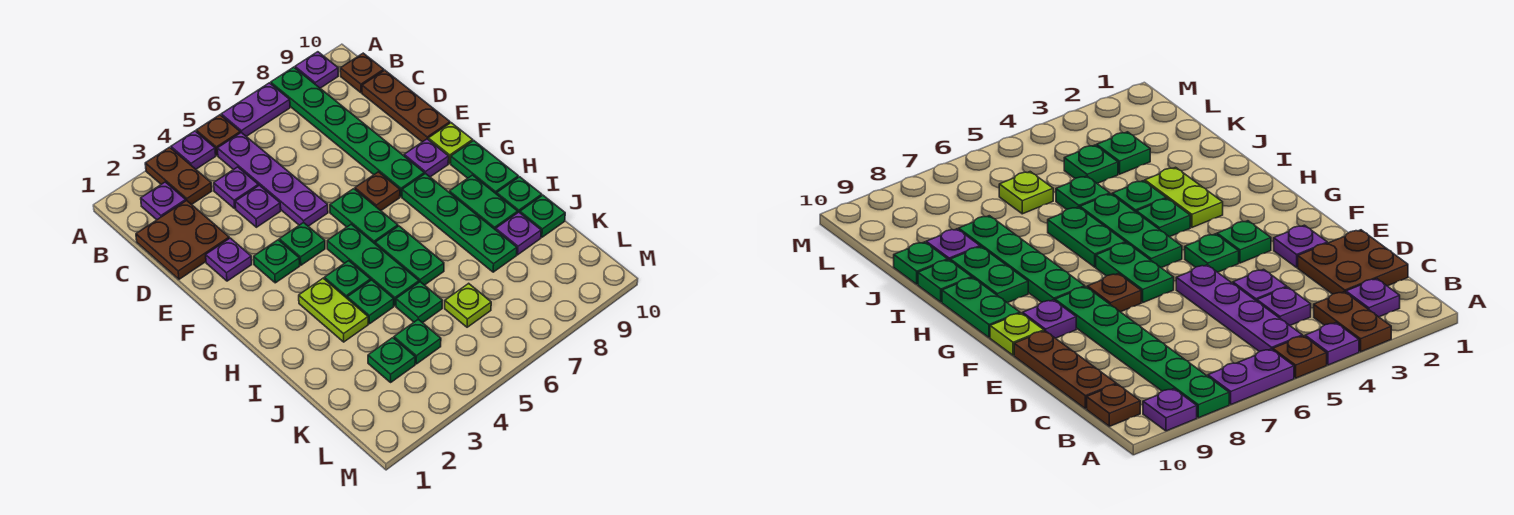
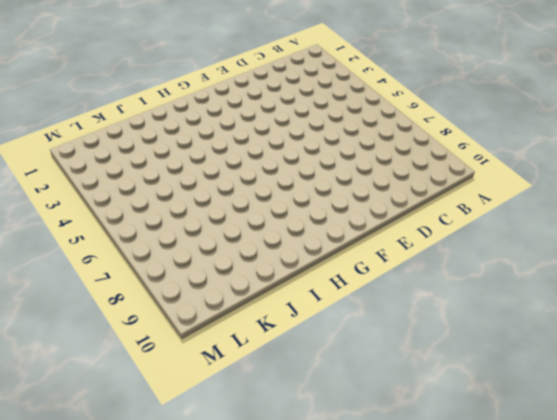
none -> brown plate A3:B3 level 1
none -> purple plate A4 level 1
none -> brown plate A5 level 1
none -> purple plate A6:A7 level 1

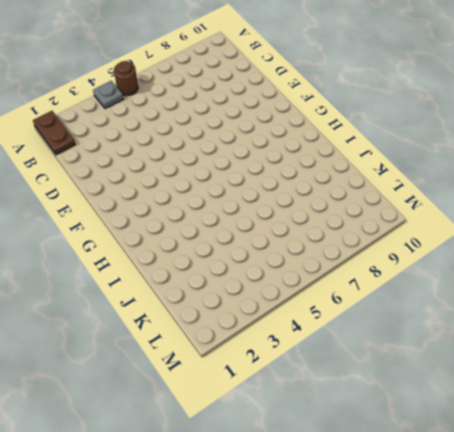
brown plate A1:B1 level 1 -> brown plate A3:B3 level 1
grey plate A4 level 1 -> purple plate A4 level 1
brown round brick A5 level 1 -> brown plate A5 level 1
none -> purple plate A6:A7 level 1
none -> green plate A8:F8 level 1
none -> purple plate A9 level 1
none -> purple plate B2 level 1

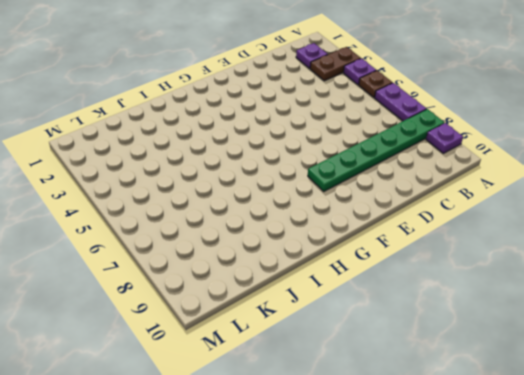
none -> purple plate B5:E5 level 1
none -> brown plate B10 level 1
none -> brown plate C1:D2 level 1
none -> purple plate C4 level 1

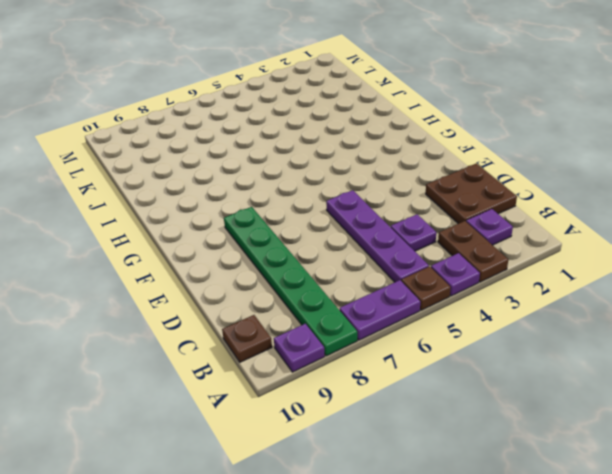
none -> brown plate C10:E10 level 1
none -> purple plate D4 level 1
none -> purple plate E2 level 1
none -> green plate F3 level 1

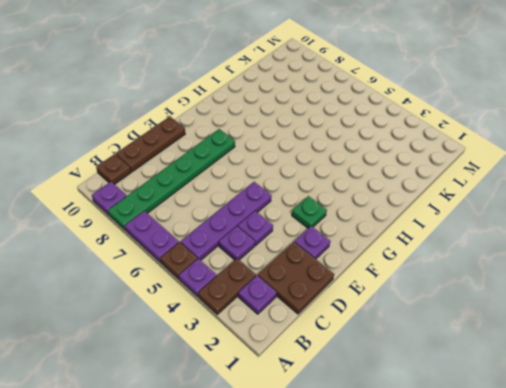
none -> green plate F4 level 1
none -> green plate F6:G6 level 1
none -> brown plate F7 level 1
none -> purple plate F9 level 1

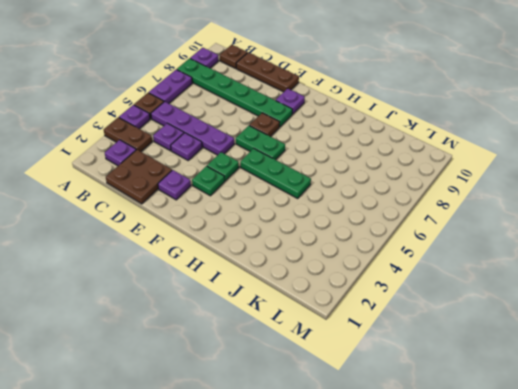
none -> lime plate F10 level 1
none -> green plate G8:J8 level 1
none -> green plate G10:H10 level 1
none -> lime plate H3:I3 level 1

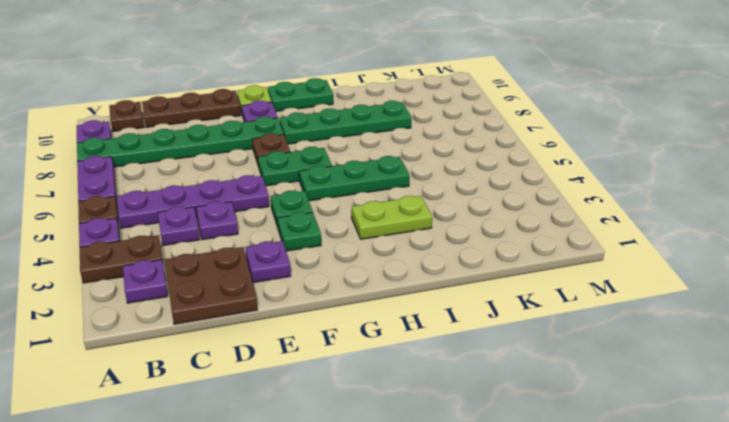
none -> green plate H4 level 1
none -> green plate H6:I6 level 1
none -> green plate H9:I9 level 1
none -> green plate I4 level 1

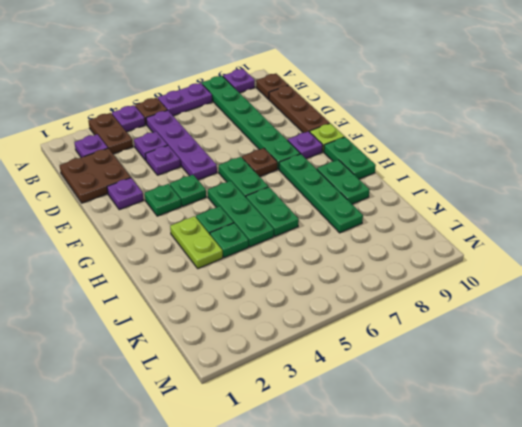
none -> green plate I10 level 1
none -> green plate J5 level 1
none -> purple plate J9 level 1
none -> green plate J10 level 1

